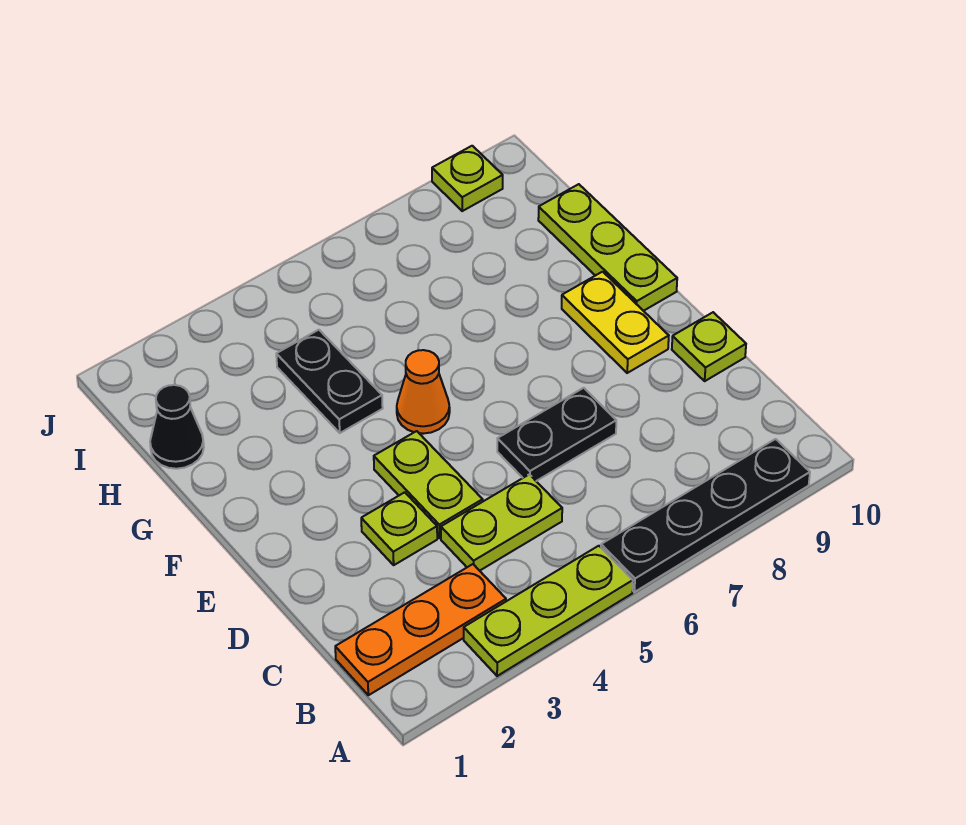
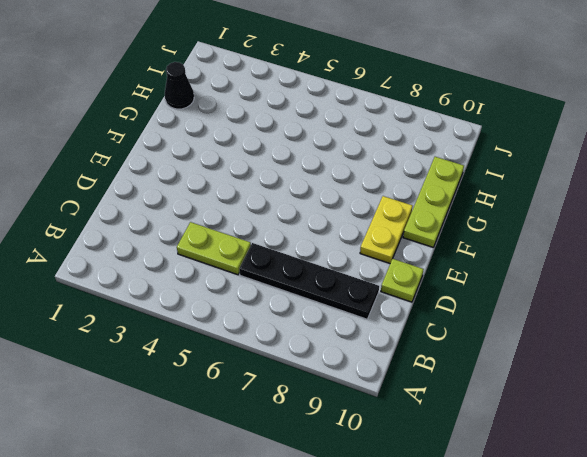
black plate C6:C9 level 1 -> black plate A6:A9 level 1
none -> lime plate A3:A5 level 1
none -> orange plate B1:B3 level 1
none -> lime plate D3 level 1

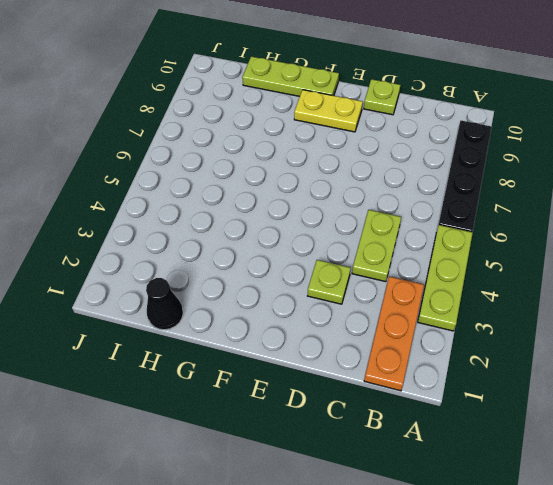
none -> lime plate D4:E4 level 1
none -> black plate D6:D7 level 1
none -> orange cone F5 level 1

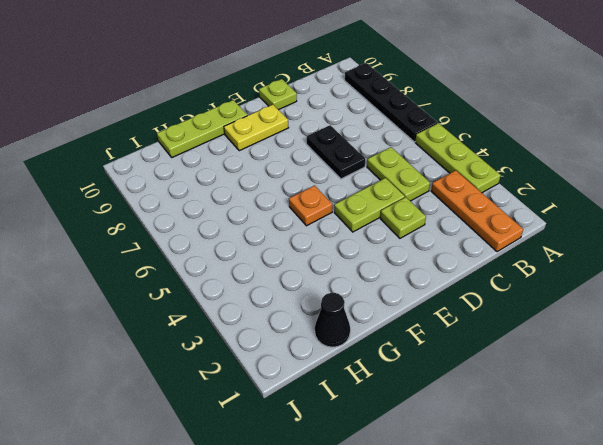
orange plate F5 level 1 -> orange cone F5 level 1
none -> black plate G4:H4 level 1
none -> lime plate J9 level 1

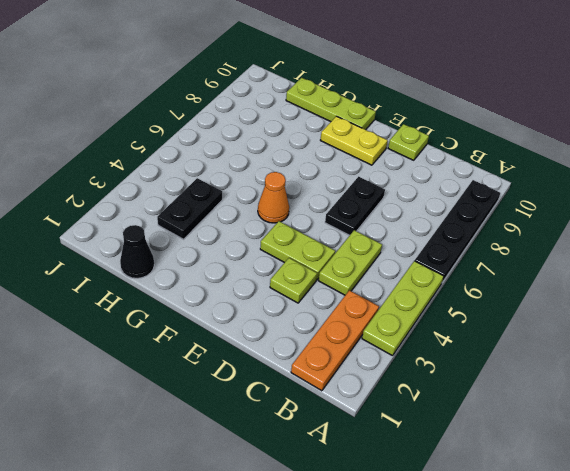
black plate H3:H4 level 1 -> black plate G4:H4 level 1
none -> lime plate J9 level 1

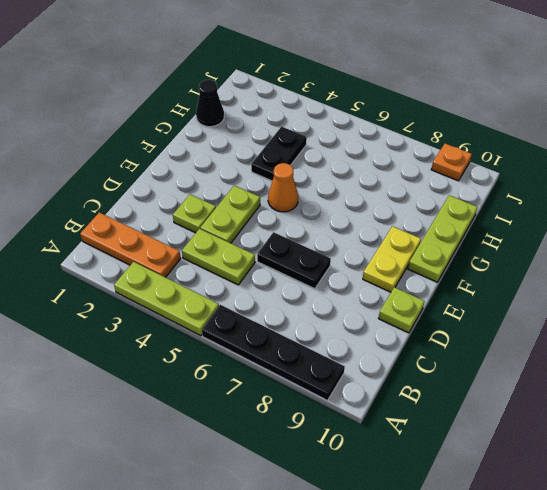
orange plate J9 level 1 -> lime plate J9 level 1

